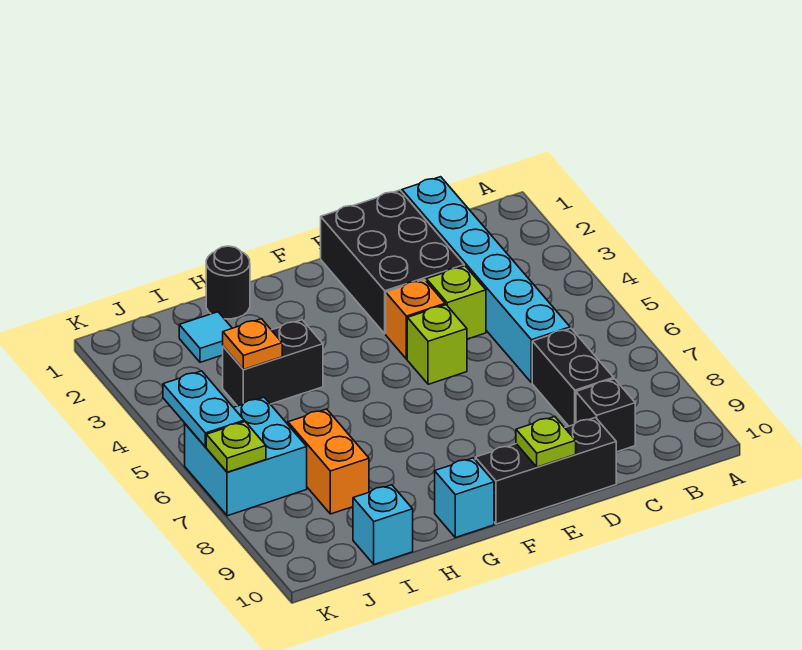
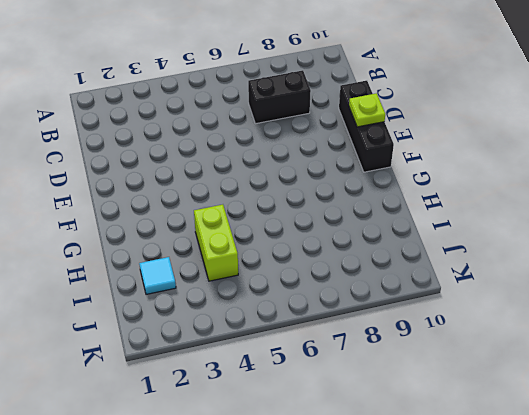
lime brick H4:I4 level 1 -> black brick H4:I4 level 1
none -> cyan brick C1:C6 level 1
none -> black brick C9 level 1
none -> black brick D1:E3 level 1

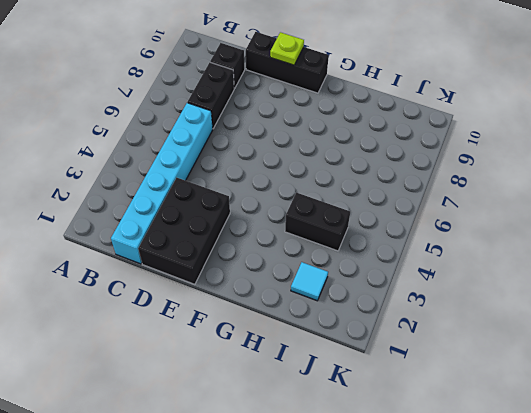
none -> lime brick D4 level 1
none -> orange brick E4 level 1
none -> lime brick E5 level 1

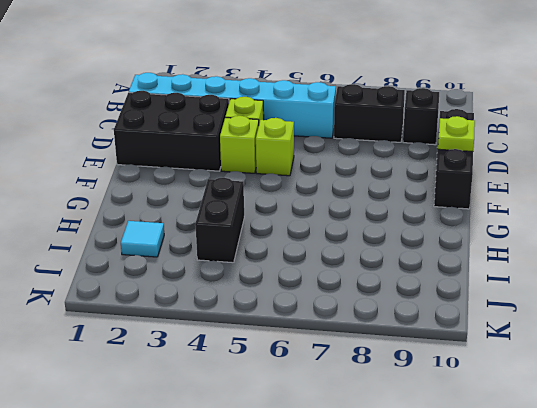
lime brick E4 level 1 -> orange brick E4 level 1
none -> cyan brick G10 level 1
none -> black round brick H1 level 1
none -> orange brick I7:I8 level 1

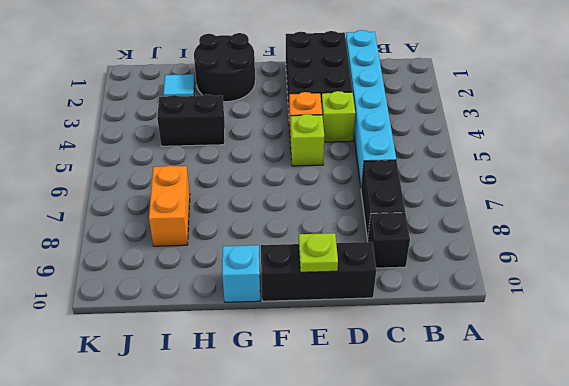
black round brick G1:H2 level 1 -> black round brick H1 level 1
none -> cyan brick I10 level 1
none -> cyan brick J6:K7 level 1
none -> orange plate I4 level 2

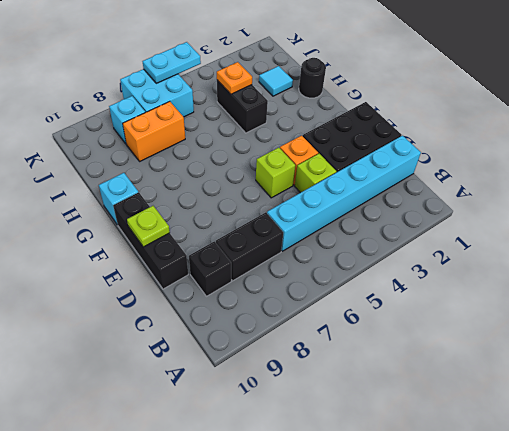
cyan brick J8 level 1 -> cyan brick I10 level 1
none -> lime plate K7 level 2

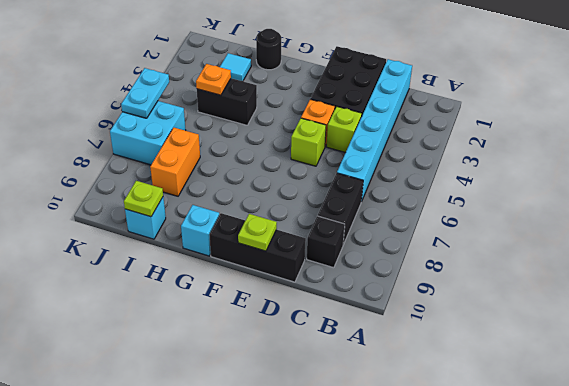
lime plate I10 level 2 -> lime plate K7 level 2

